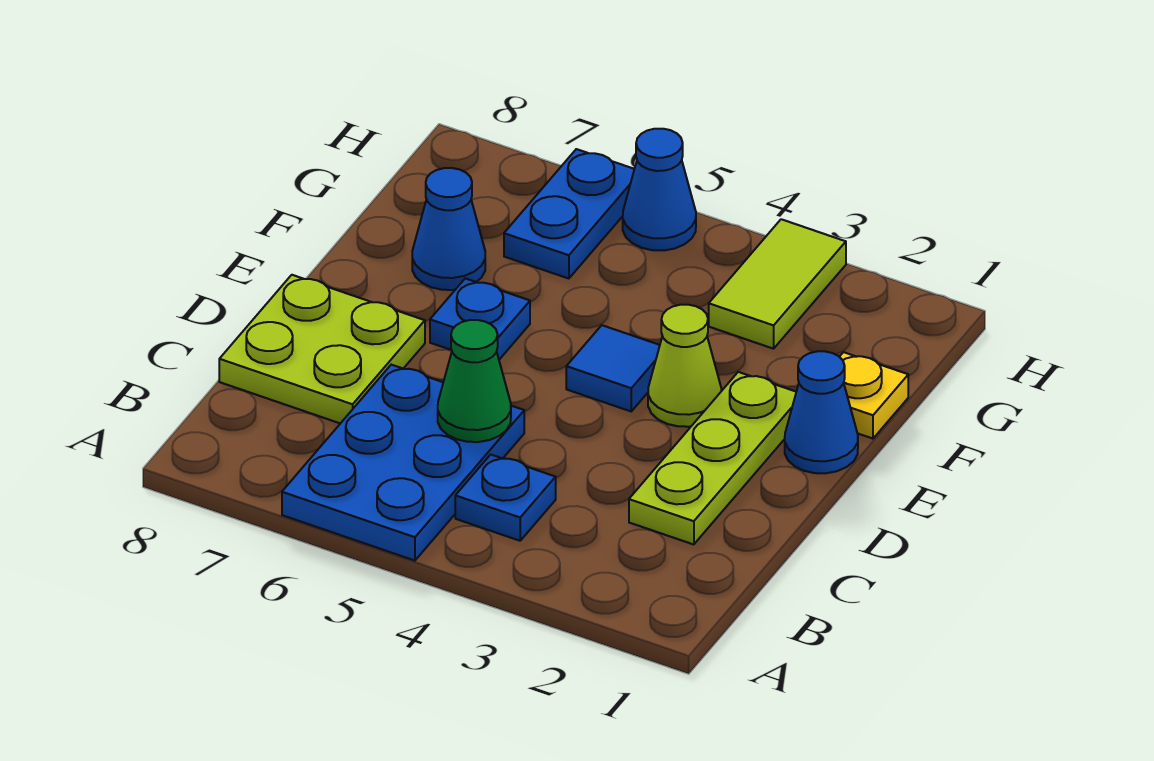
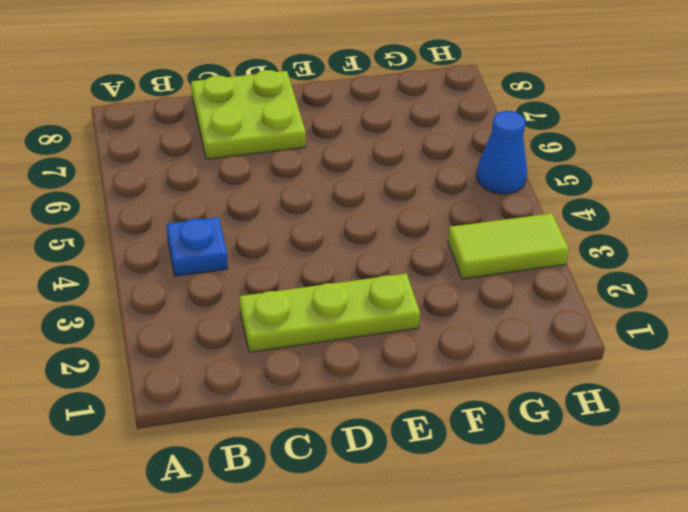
none -> blue plate A5:C6 level 1
none -> blue cone E1 level 1
none -> lime cone E3 level 1

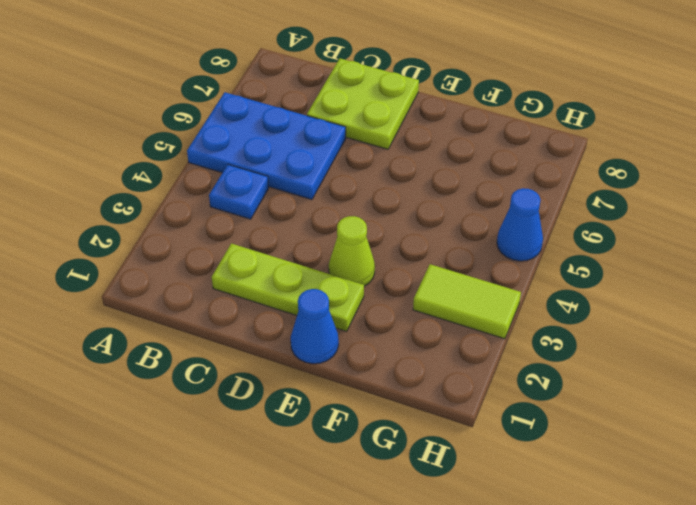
none -> blue tile E4 level 1
none -> blue plate E6 level 1
none -> yellow plate F1 level 1

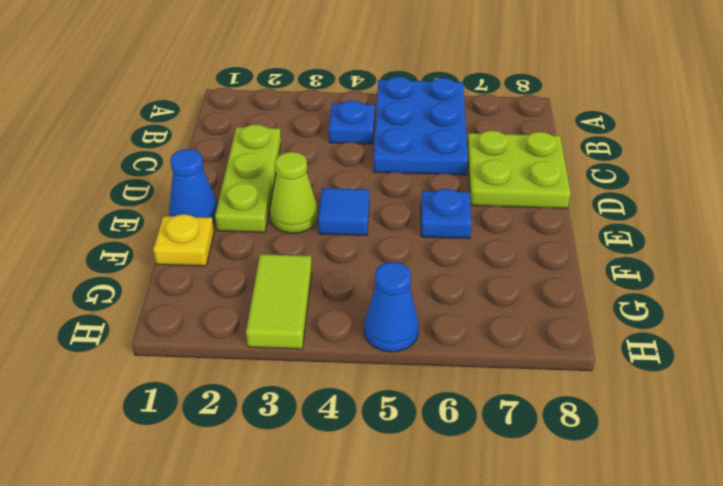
none -> blue cone F7 level 1
none -> blue plate G6:H6 level 1
none -> green cone C5 level 2

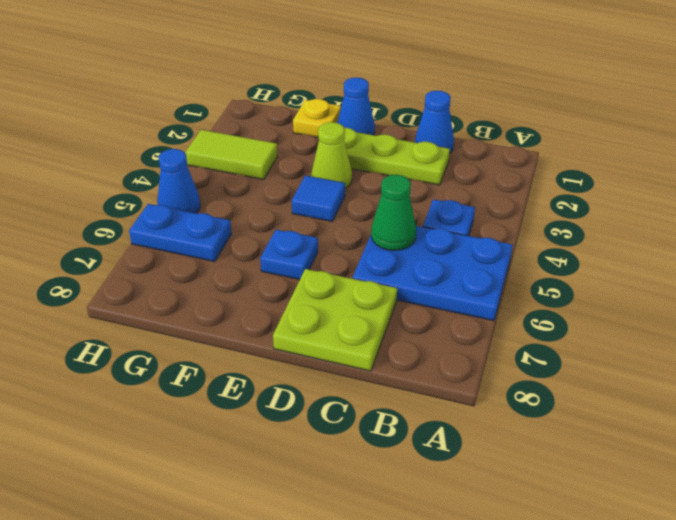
blue cone C1 level 1 -> blue cone F7 level 1

